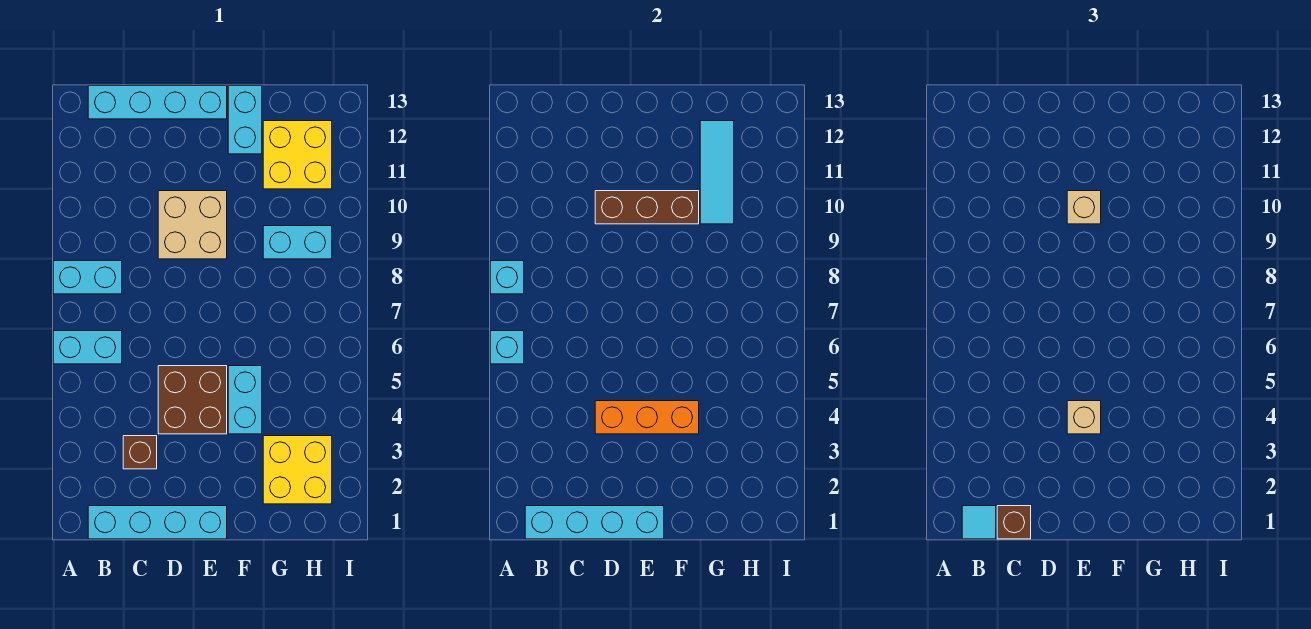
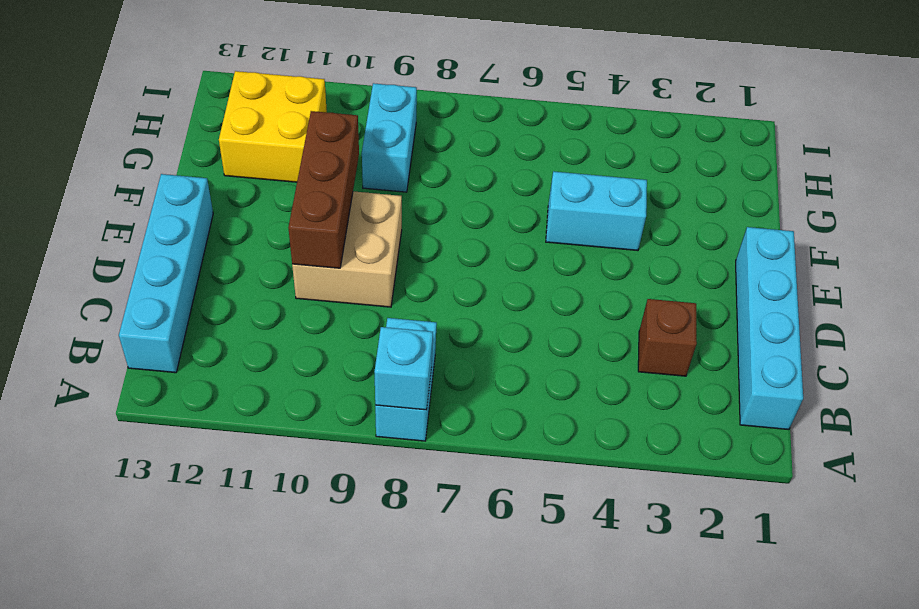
none -> cyan brick A6:B6 level 1
none -> brown brick D4:E5 level 1
none -> cyan brick F12:F13 level 1

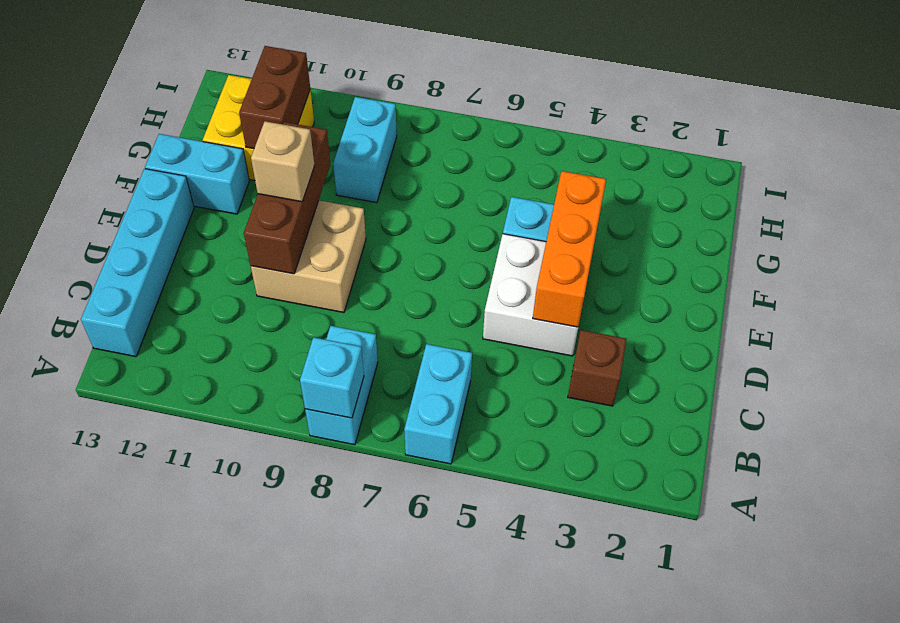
white brick D4:E5 level 1 -> brown brick D4:E5 level 1
brown brick G11:H11 level 2 -> cyan tile G10:G12 level 2
none -> cyan brick B1:E1 level 1
none -> yellow brick G2:H3 level 1
none -> cyan brick A6 level 2

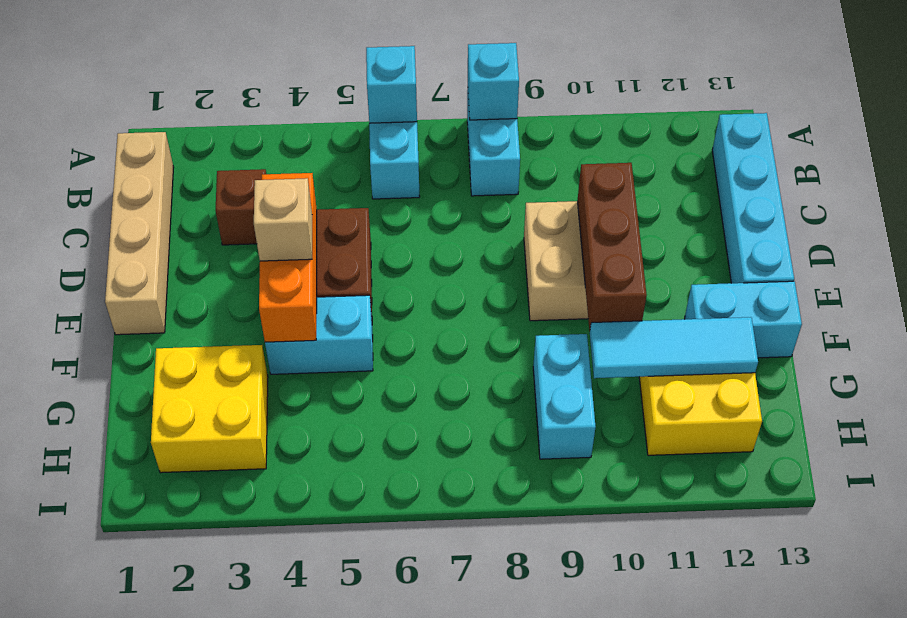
tan brick B1:E1 level 1 -> cyan brick B1:E1 level 1
none -> cyan brick B1:E1 level 2
none -> cyan tile B1 level 3
none -> brown brick C1 level 3

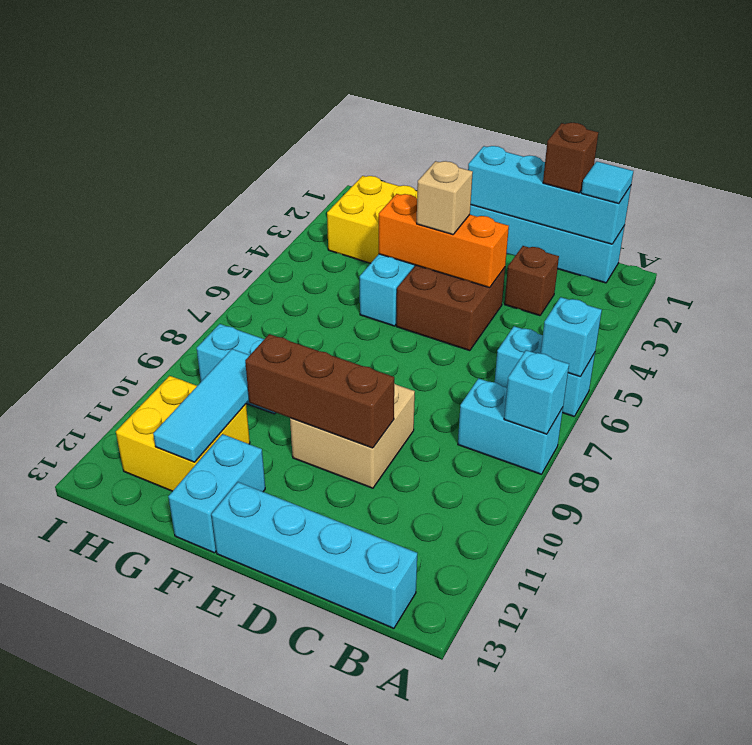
none -> tan brick E10 level 3

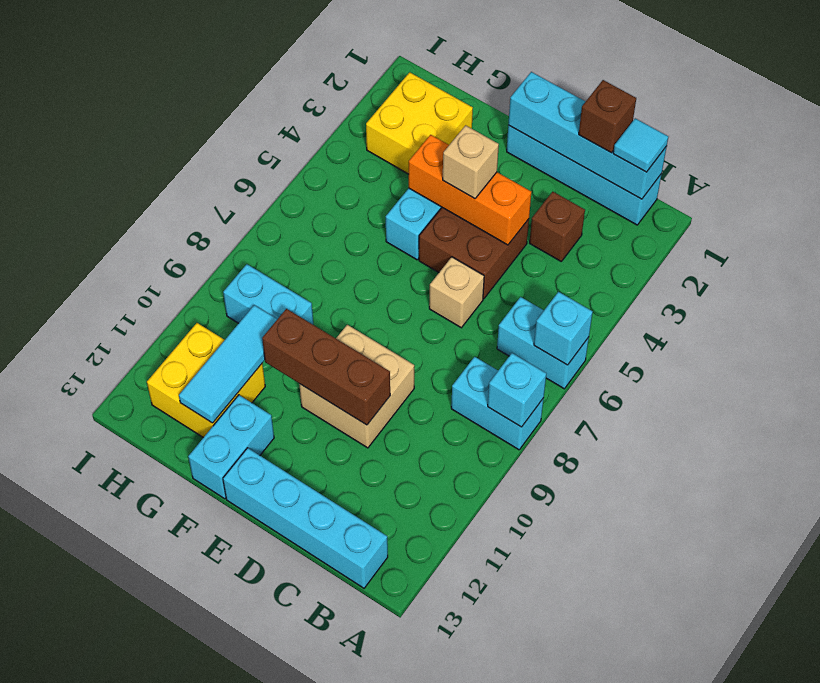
tan brick D6 level 1 -> tan brick E10 level 3

